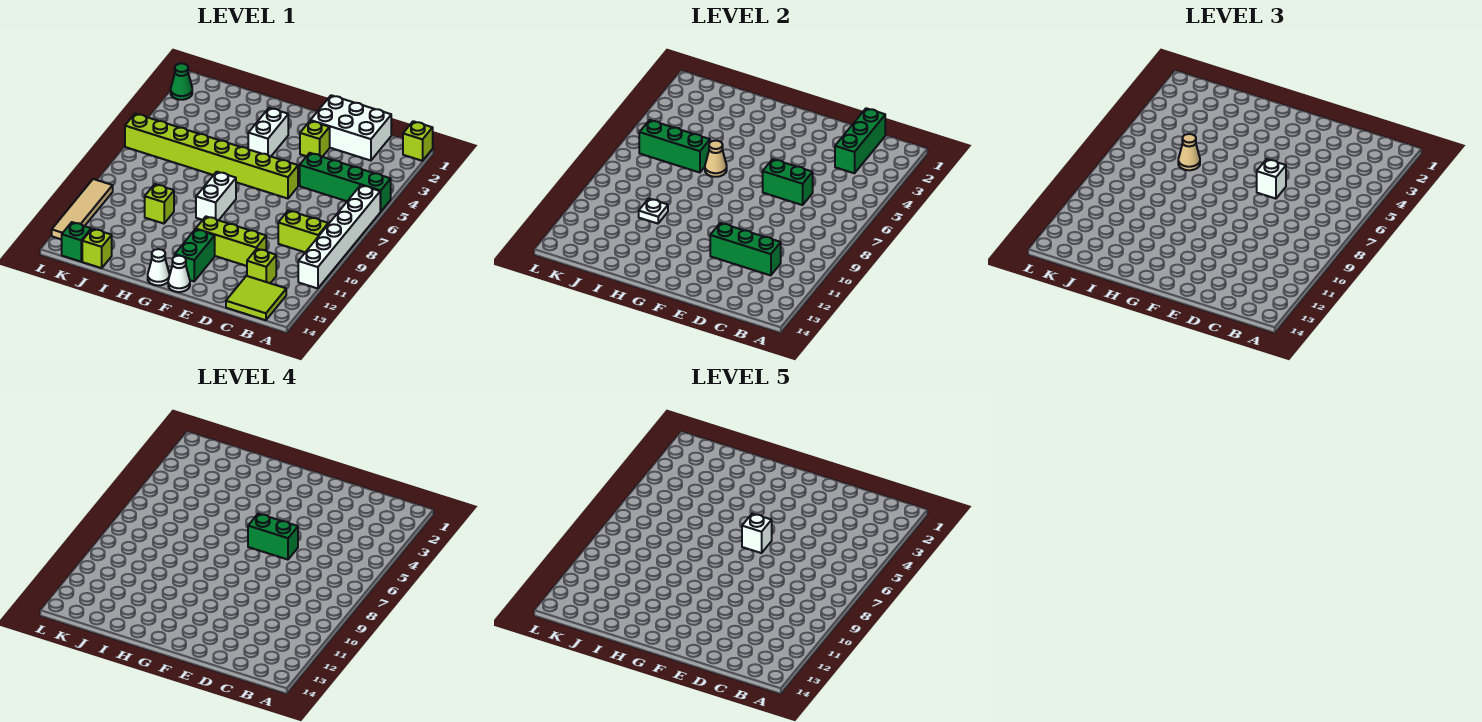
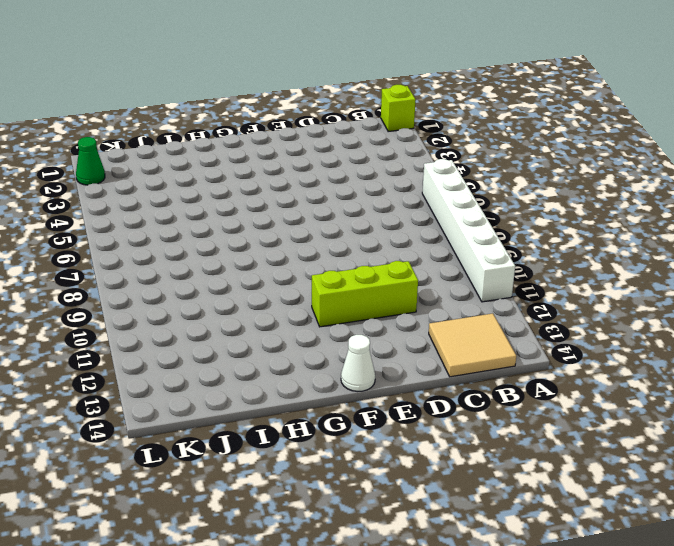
tan tile B13:C14 level 1 -> lime tile B13:C14 level 1
none -> green brick A5:D5 level 1
none -> lime brick B9:C9 level 1
none -> white brick C1:E2 level 1
none -> lime brick C12 level 1

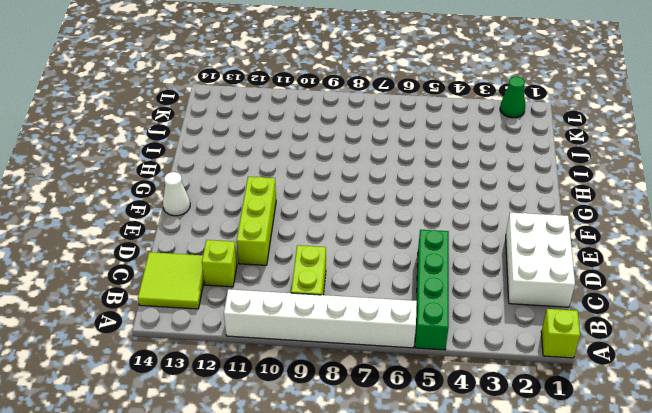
none -> lime brick E3 level 1
none -> lime brick E6:L6 level 1
none -> green brick F12:F13 level 1
none -> white brick G3:G4 level 1

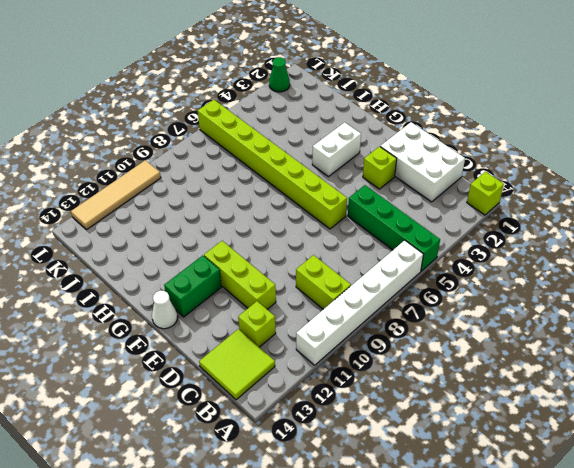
none -> white brick G8:G9 level 1
none -> white cone G14 level 1
none -> lime brick I10 level 1
none -> lime brick J14 level 1

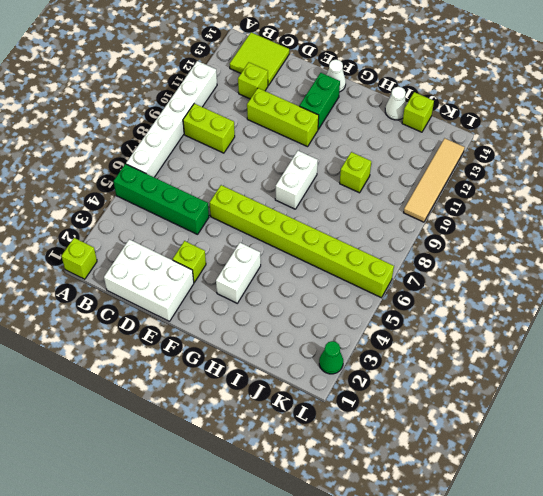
white cone I14 level 1 -> white cone G14 level 1
none -> green brick K14 level 1
none -> green brick C1:C3 level 2
none -> green brick C11:E11 level 2
none -> green brick D6:E6 level 2

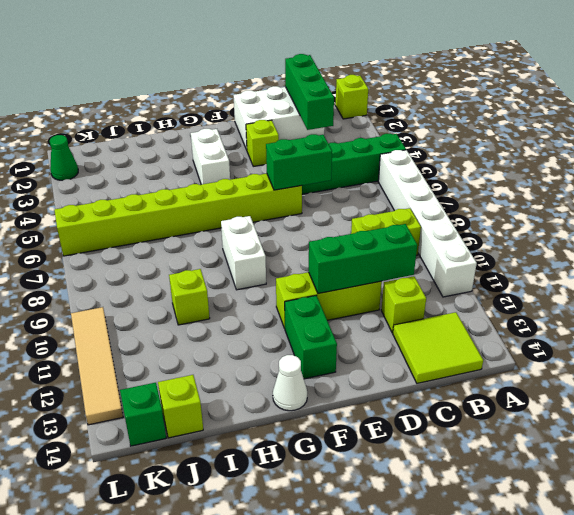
none -> white cone F14 level 1
none -> tan cone H6 level 2
none -> green brick I6:K6 level 2
none -> white plate I10 level 2

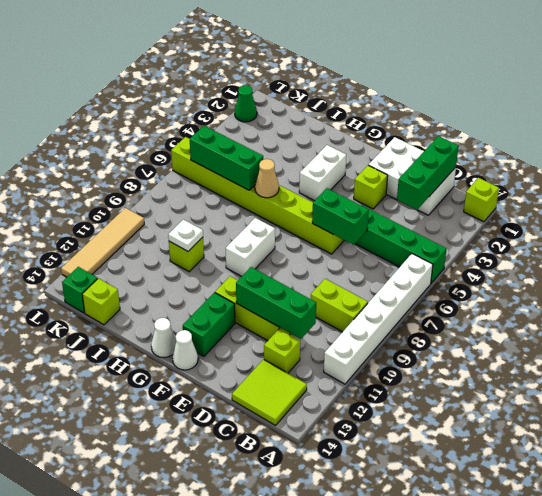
none -> white brick E6 level 3
none -> tan cone I6 level 3
none -> green brick E6:F6 level 4
none -> white brick F6 level 5

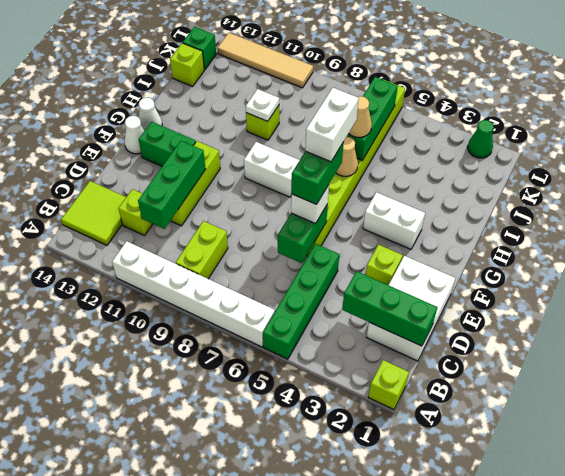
white brick F6:G6 level 5 -> white brick F6 level 5

